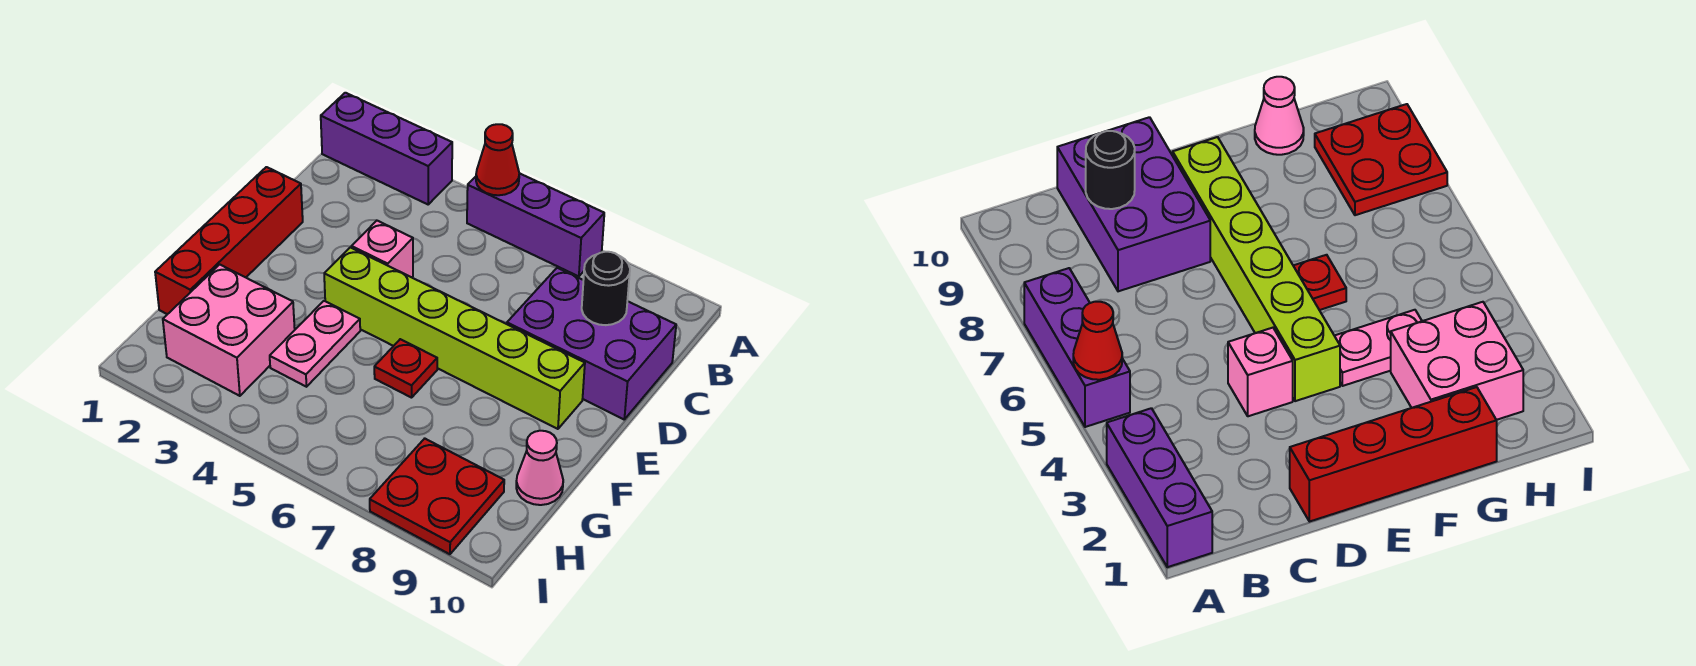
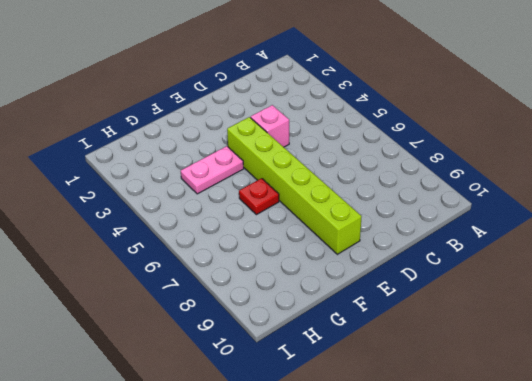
none -> purple brick A1:A3 level 1
none -> purple brick A5:A7 level 1
none -> purple brick C8:D10 level 1

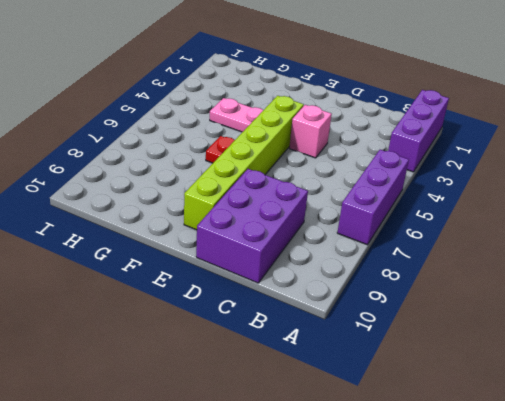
none -> red brick D1:G1 level 1
none -> pink brick G2:H3 level 1
none -> pink cone G10 level 1

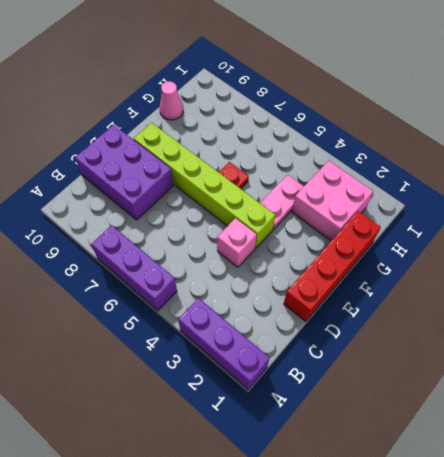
none -> red plate H8:I9 level 1
none -> red cone A5 level 2
none -> black round brick C9 level 2

